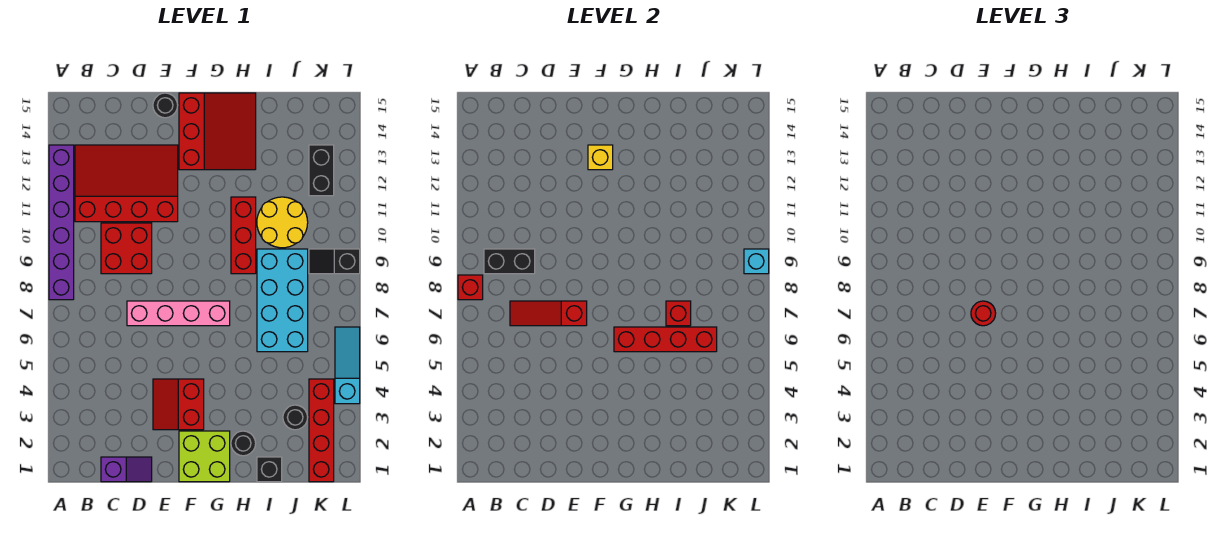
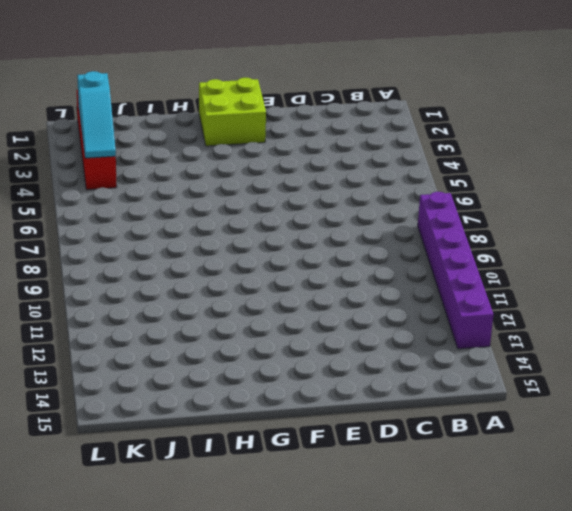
cyan slope K2:K4 level 2 top 2 -> cyan slope L4:L6 level 1 top 4
none -> red slope B11:E13 level 1 top 11
none -> purple slope C1:D1 level 1 top C
none -> red brick C9:D10 level 1

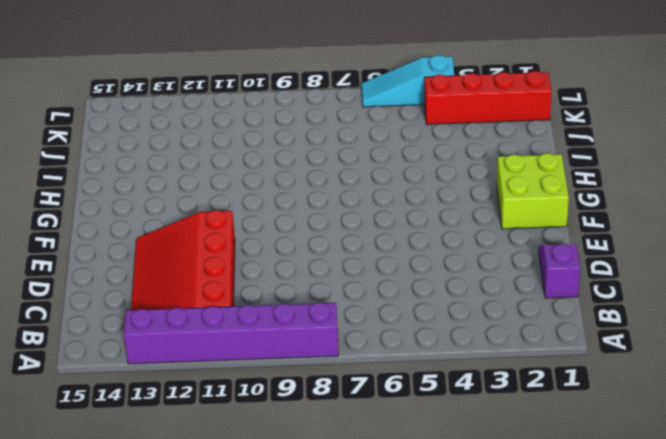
none -> red brick C9:D10 level 1
none -> pink brick D7:G7 level 1
none -> red slope E3:F4 level 1 top F

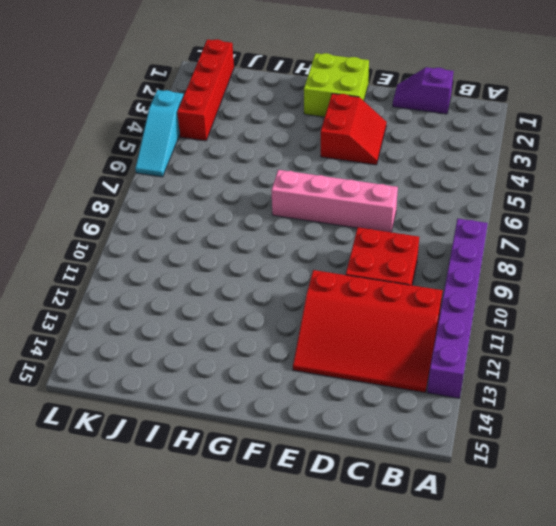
none -> black round brick E15 level 1
none -> red slope F13:H15 level 1 top F
none -> black round brick H2 level 1

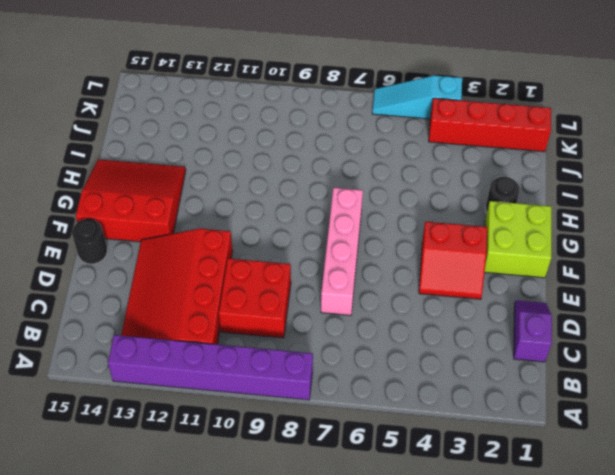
none -> red brick H9:H11 level 1
none -> black brick I1 level 1
none -> cyan brick I6:J9 level 1

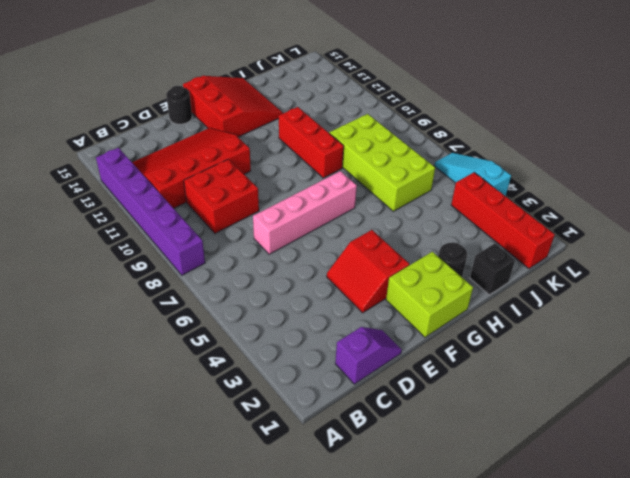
lime brick I6:J9 level 1 -> cyan brick I6:J9 level 1
none -> yellow round brick I10:J11 level 1
none -> black round brick J3 level 1
none -> black slope K9:L9 level 1 top L

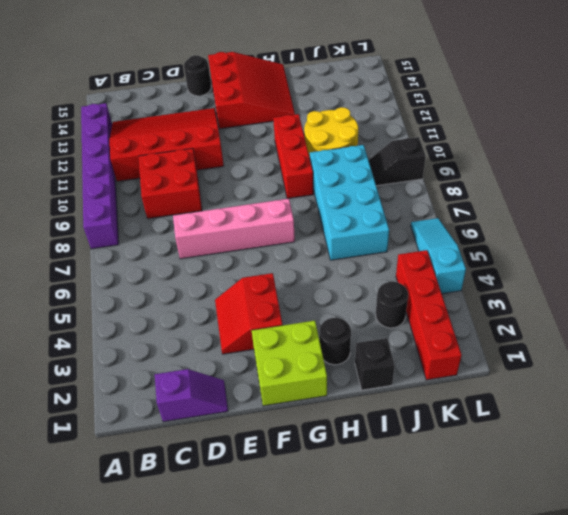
none -> black brick K12:K13 level 1
none -> red brick A8 level 2
none -> black brick B9:C9 level 2

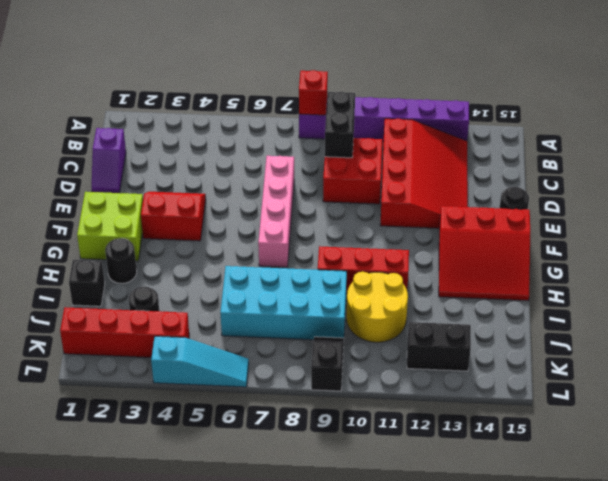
none -> red slope C7:E7 level 2 top E
none -> yellow brick F13 level 2
none -> red brick G6:J6 level 2

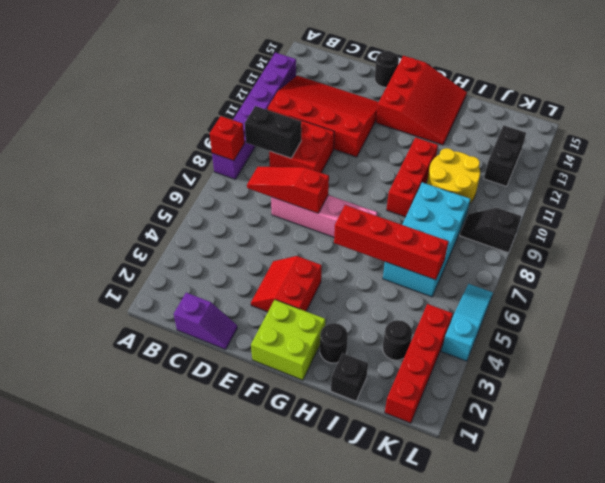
none -> yellow brick F13 level 2
none -> red brick I7 level 2
none -> cyan brick L9 level 2

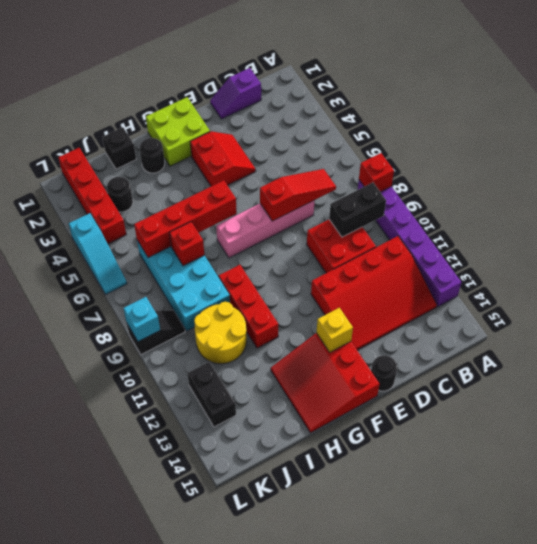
none -> red round brick E7 level 3

